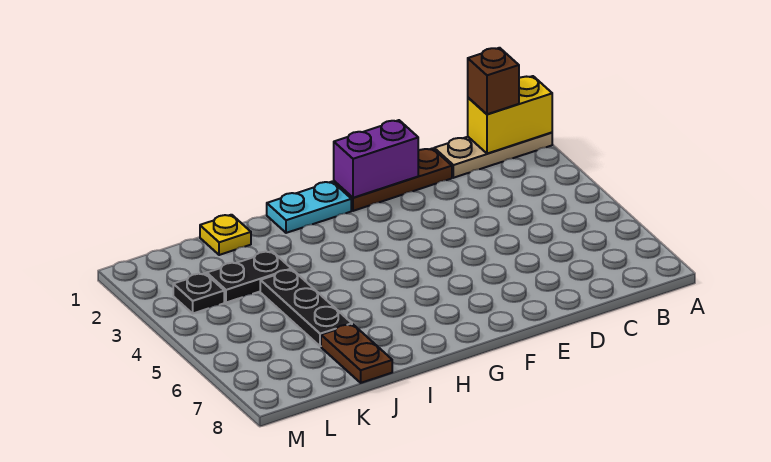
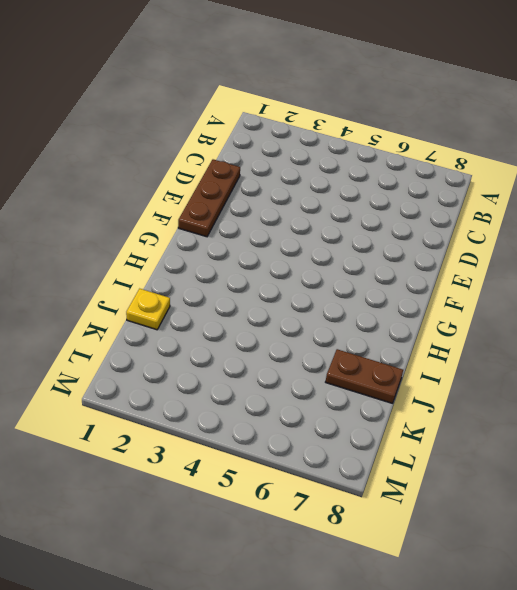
none -> tan plate A1:C1 level 1
none -> cyan plate G1:H1 level 1

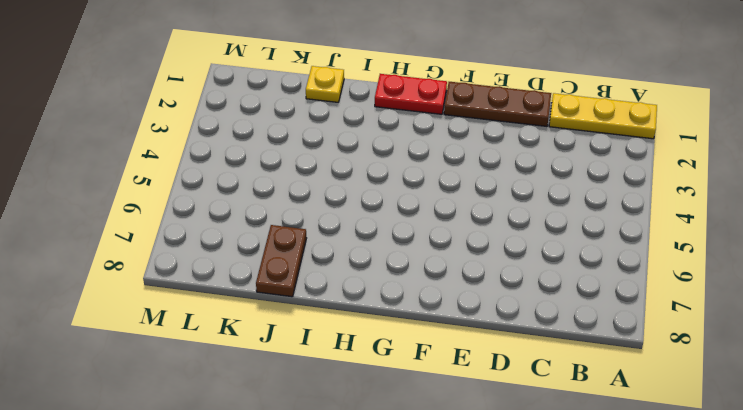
yellow plate A1:C1 level 1 -> tan plate A1:C1 level 1
red plate G1:H1 level 1 -> cyan plate G1:H1 level 1
none -> black plate J3:K3 level 1
none -> black plate J4:J6 level 1

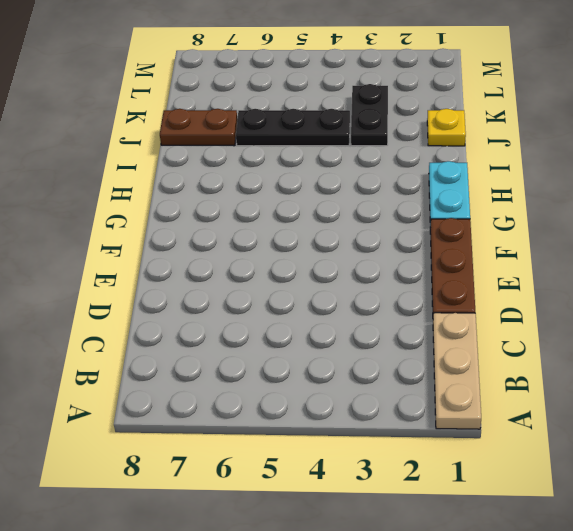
none -> black plate L3 level 1
none -> yellow brick A1:B1 level 2

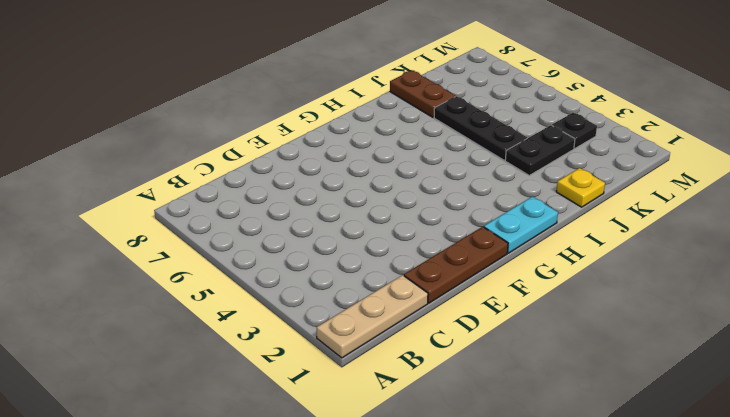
none -> yellow brick A1:B1 level 2
none -> purple brick E1:F1 level 2

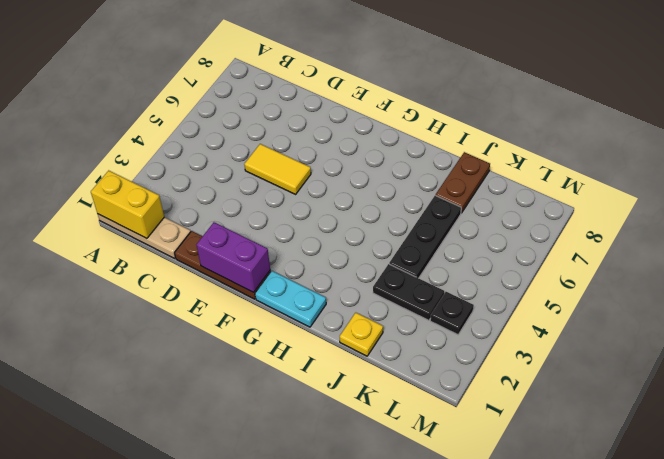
yellow tile D5:E5 level 1 -> none
none -> brown brick B1 level 3

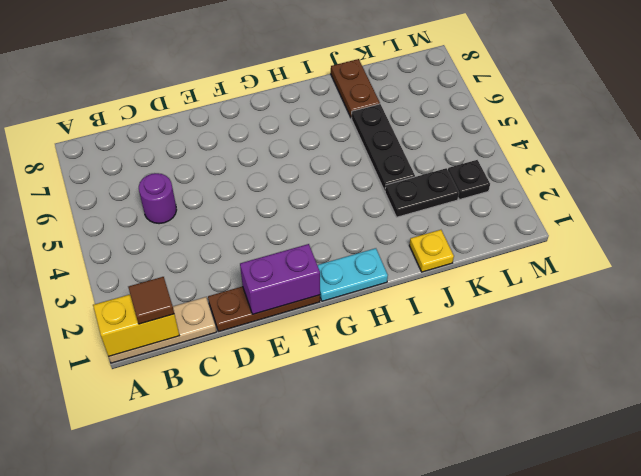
brown tile B1 level 3 -> brown brick B1 level 3
purple round brick C5 level 1 -> none

